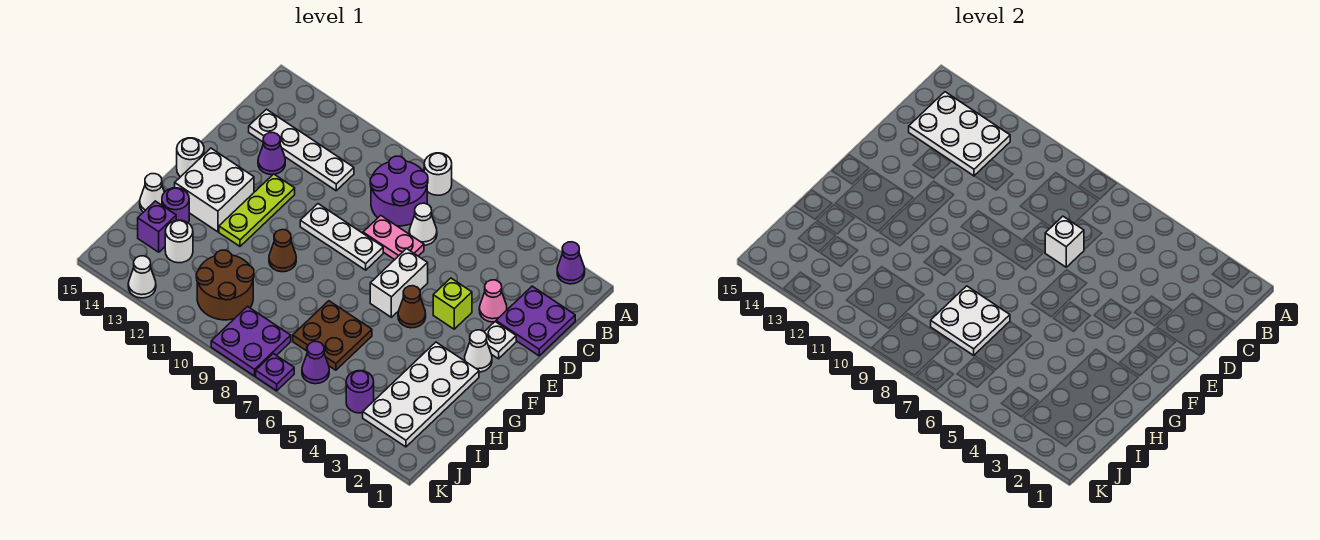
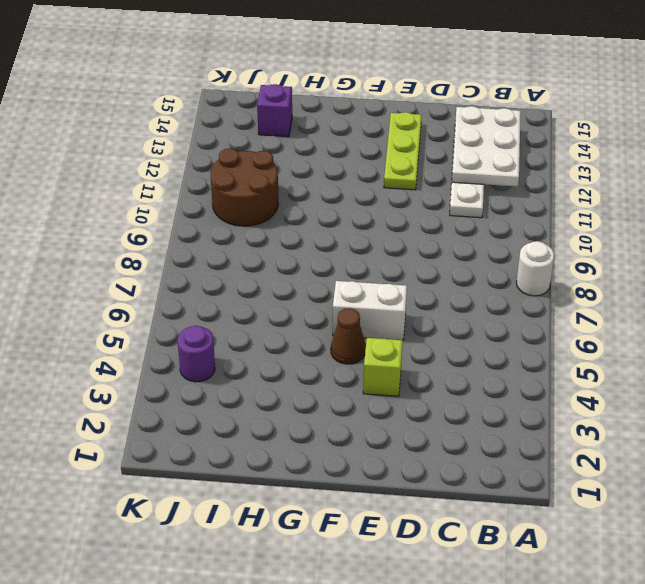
lime plate E12:E14 level 1 -> lime plate E12:G12 level 1
none -> purple cone A2 level 1
none -> purple round brick B8:C9 level 1
none -> purple plate C1:D2 level 1
none -> white cone C7 level 1

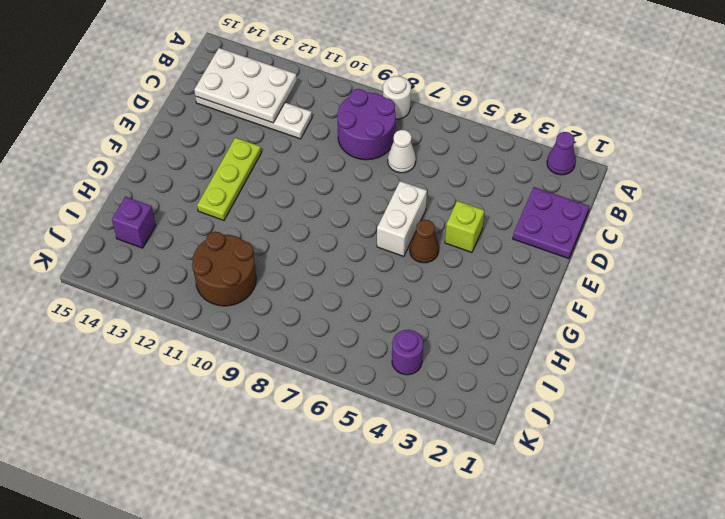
none -> pink cone D3 level 1
none -> pink plate D7:D8 level 1
none -> purple cone D13 level 1
none -> white plate E2 level 1

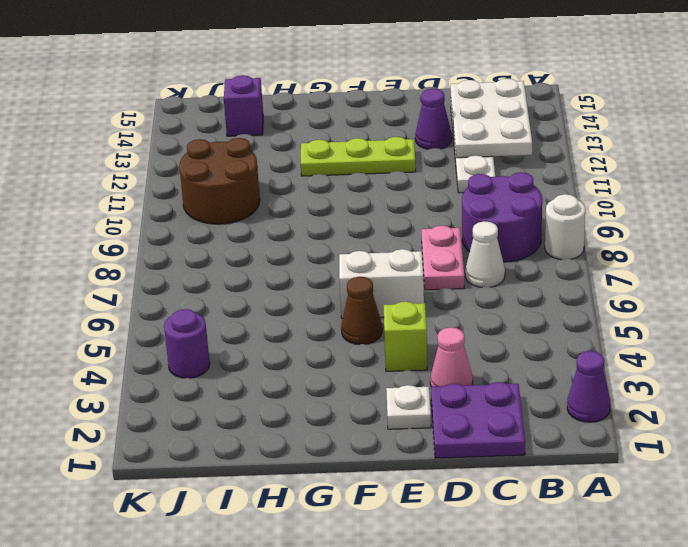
none -> white plate E8:E10 level 1
none -> white cone F2 level 1
none -> white brick F13:G14 level 1
none -> white round brick F15 level 1

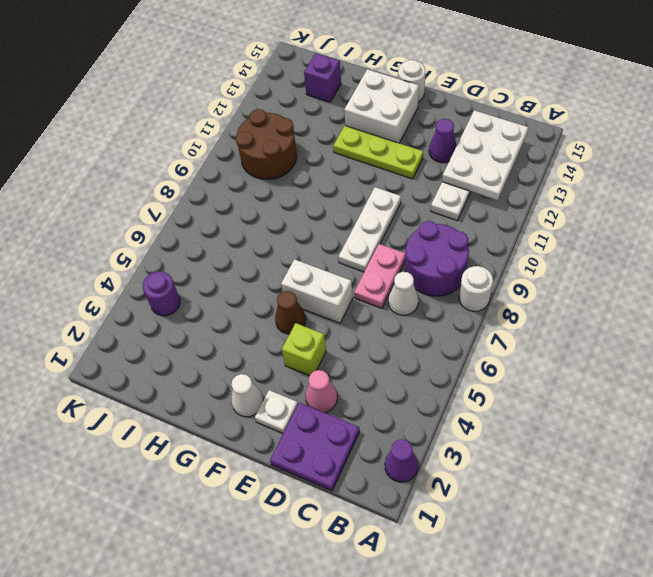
none -> white plate G2:J3 level 1
none -> brown cone G10 level 1
none -> brown plate H6:I7 level 1
none -> purple round brick H14 level 1

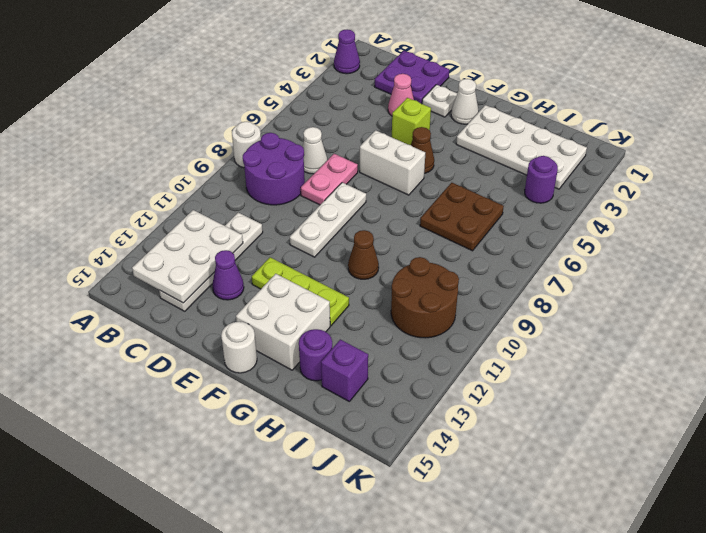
none -> white cone H15 level 1
none -> white round brick I13 level 1
none -> purple cone J6 level 1
none -> purple plate J8:K9 level 1

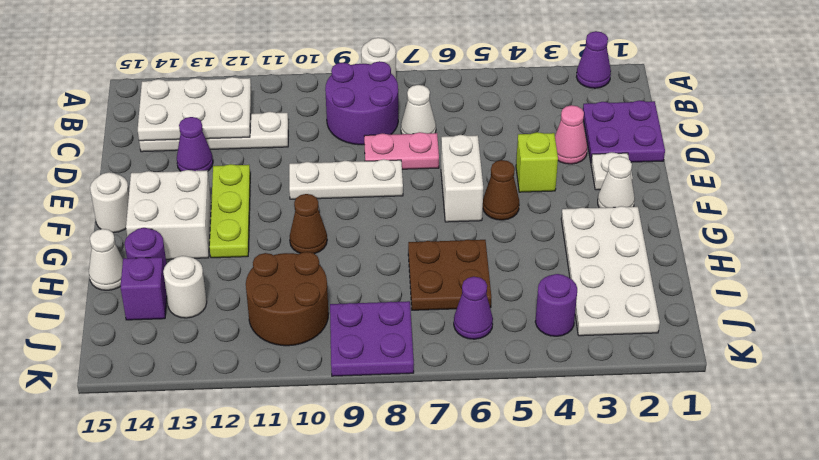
none -> purple plate K7 level 1
none -> white cone K13 level 1
none -> white brick D7 level 2
none -> white plate H7:I8 level 2

